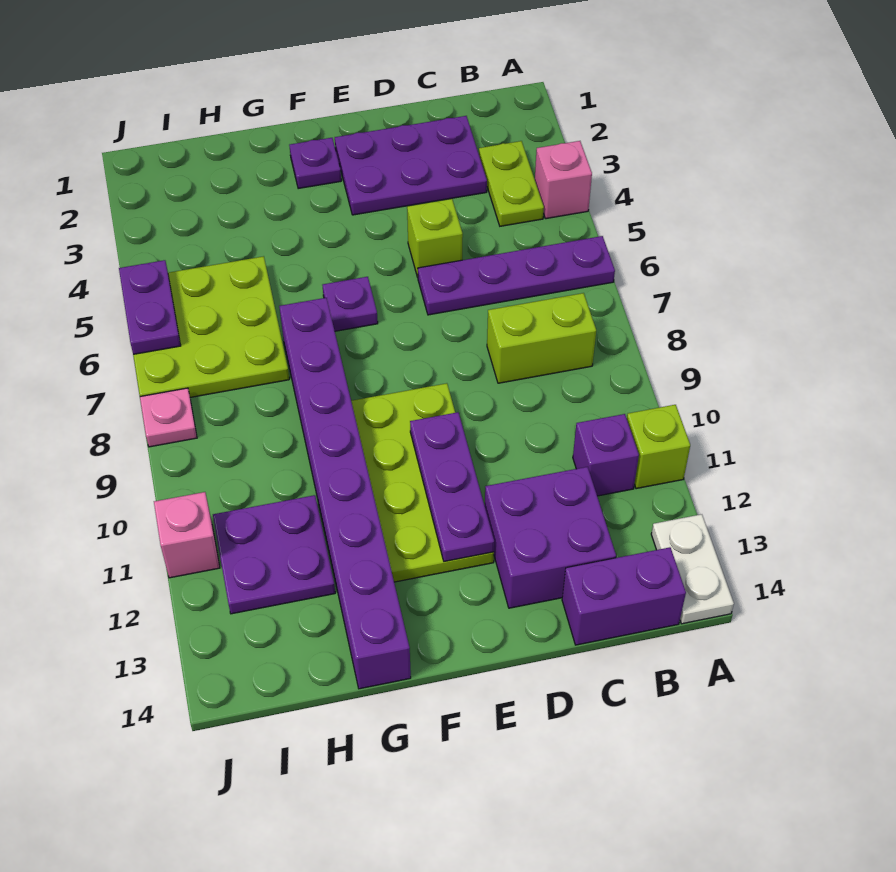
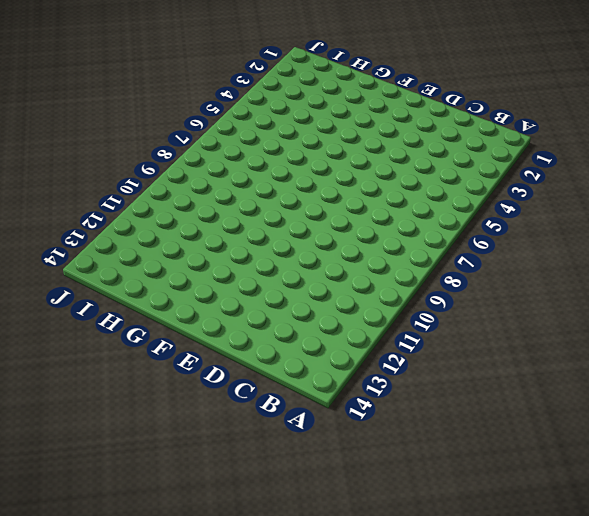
none -> pink brick A4 level 1
none -> purple plate A6:D6 level 1
none -> lime brick A11 level 1

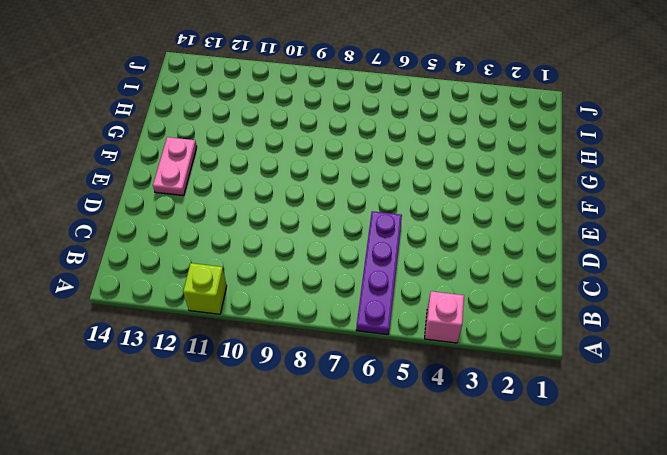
pink plate E13:F13 level 1 -> none
none -> white plate A13:A14 level 1
none -> lime plate B3:B4 level 1
none -> lime brick B8:C8 level 1

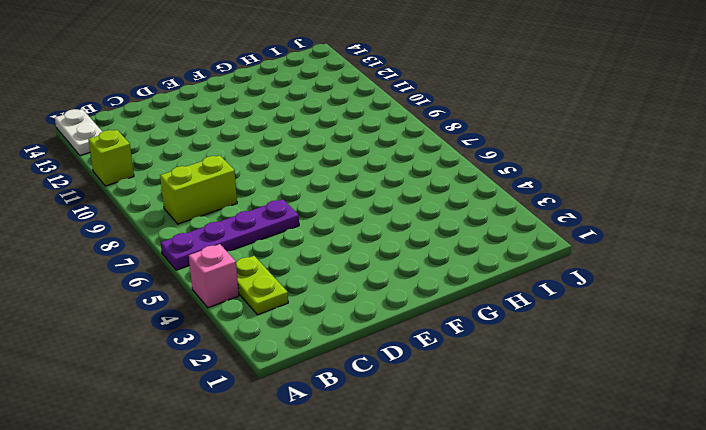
none -> purple brick B11 level 1
none -> purple brick B14:C14 level 1
none -> purple plate C2:E3 level 1

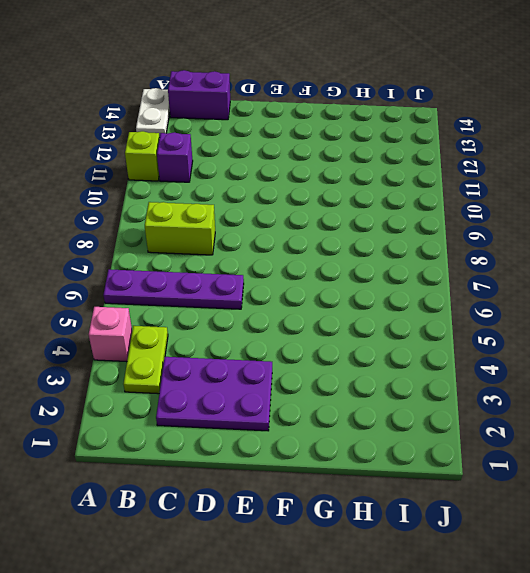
none -> purple brick C12:D13 level 1
none -> lime brick D5 level 1
none -> lime plate E9:F12 level 1

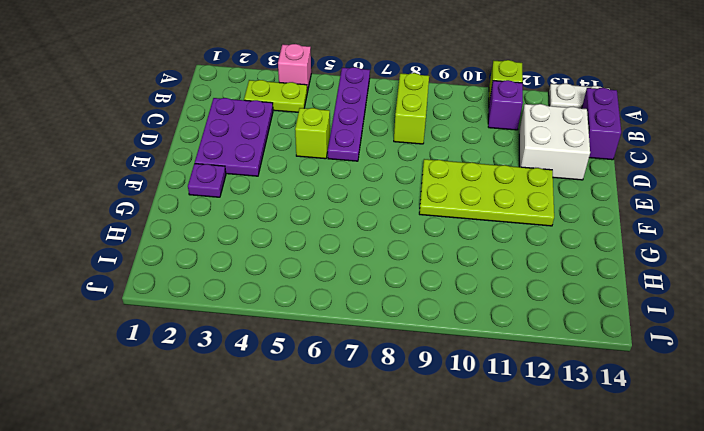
white brick C12:D13 level 1 -> purple brick C12:D13 level 1
none -> purple plate F6 level 1
none -> purple brick G7:G14 level 1
none -> lime plate H5:J7 level 1

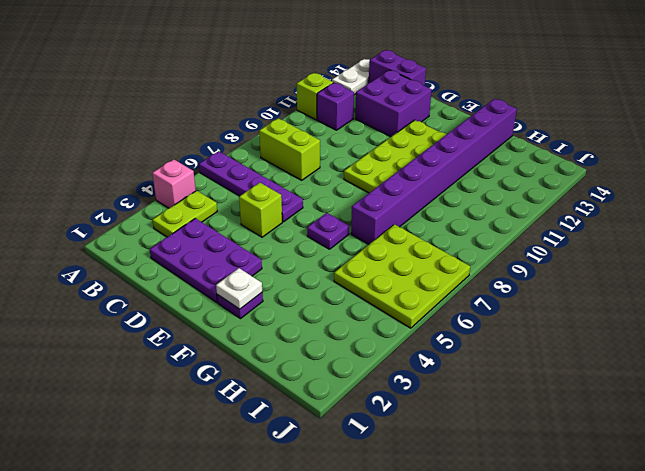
white plate F2 level 2 -> none
none -> purple plate H11:I12 level 1
none -> pink plate J8 level 1
none -> pink brick J11 level 1

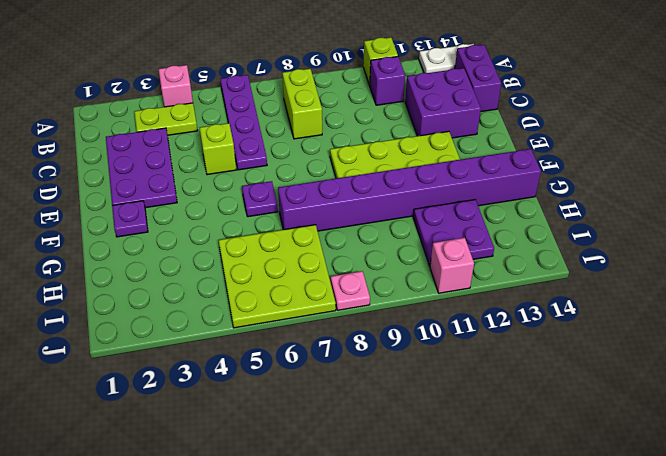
none -> purple plate E10:E12 level 2
none -> purple plate J5:J6 level 2

